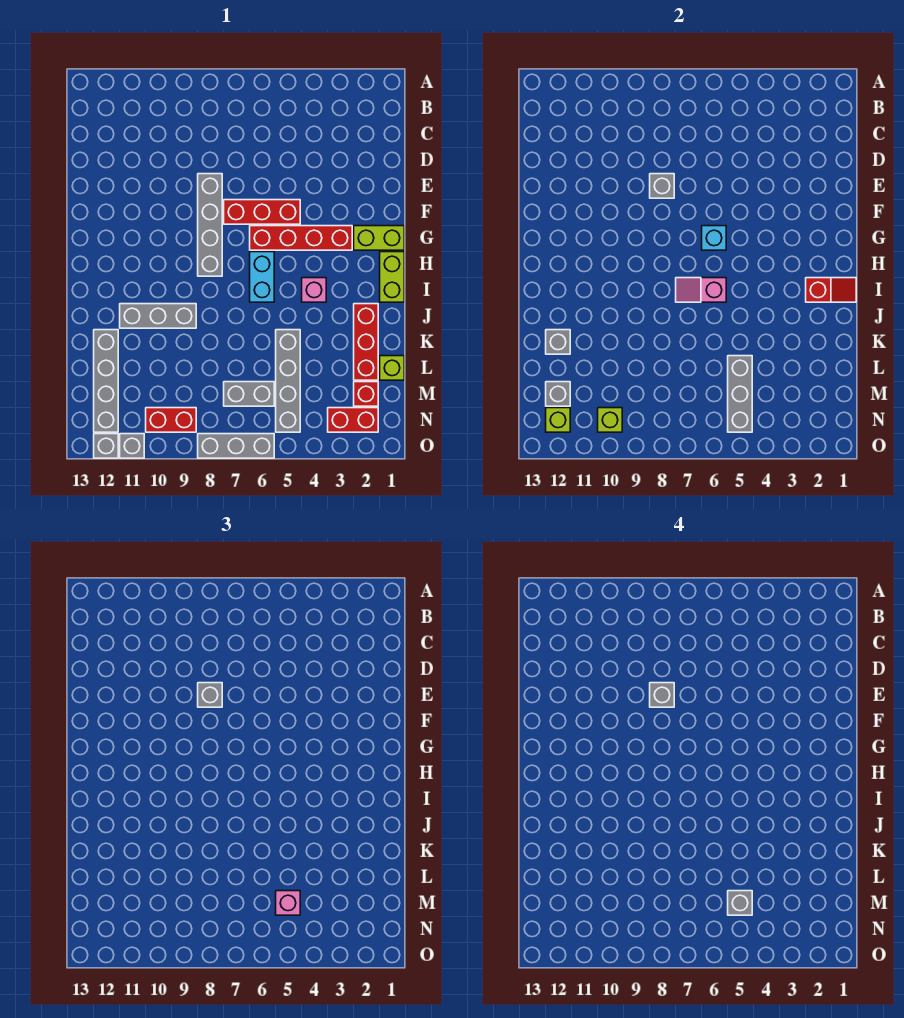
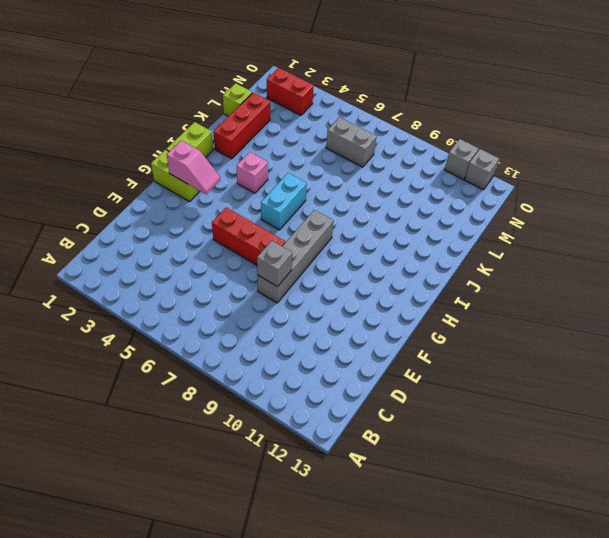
pink slope G2:G3 level 2 top 2 -> pink slope I6:I7 level 2 top 6
none -> red brick G3:G6 level 1
none -> grey brick J9:J11 level 1
none -> grey brick K5:N5 level 1
none -> grey brick K12:N12 level 1

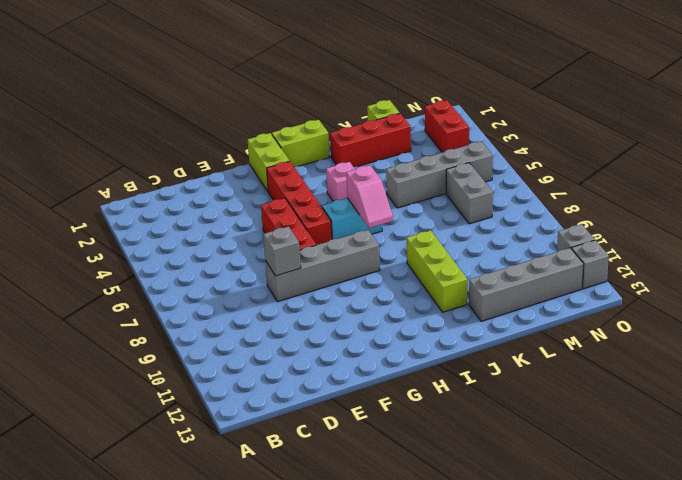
lime brick J9:J11 level 1 -> grey brick J9:J11 level 1
none -> red brick M2 level 1
none -> red brick N9:N10 level 1
none -> grey brick O6:O8 level 1
none -> cyan brick G6 level 2

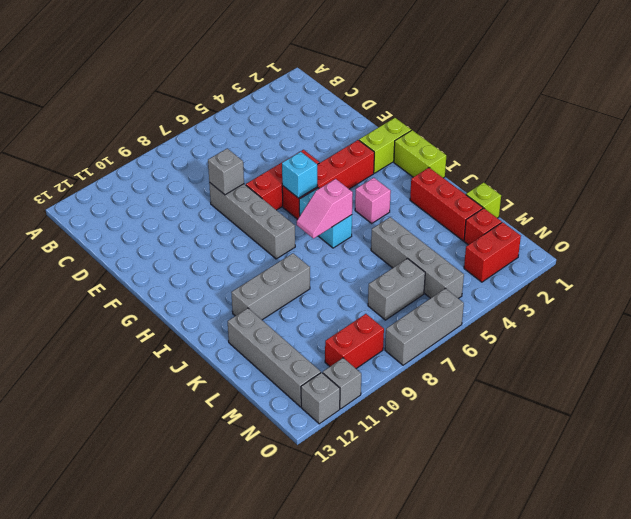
none -> red slope I1:I2 level 2 top 2
none -> grey brick K12 level 2
none -> grey brick L5:N5 level 2
none -> grey brick M12 level 2

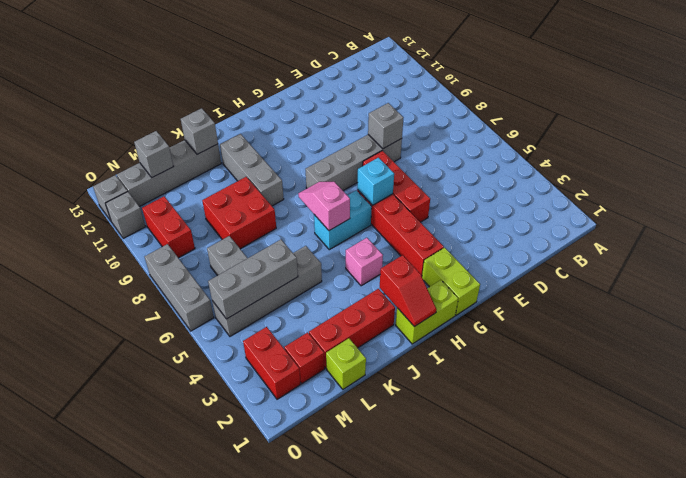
red brick K8:L9 level 1 -> none
none -> lime brick N10 level 2
none -> lime brick N12 level 2
none -> grey brick E8 level 3
none -> pink brick M5 level 3

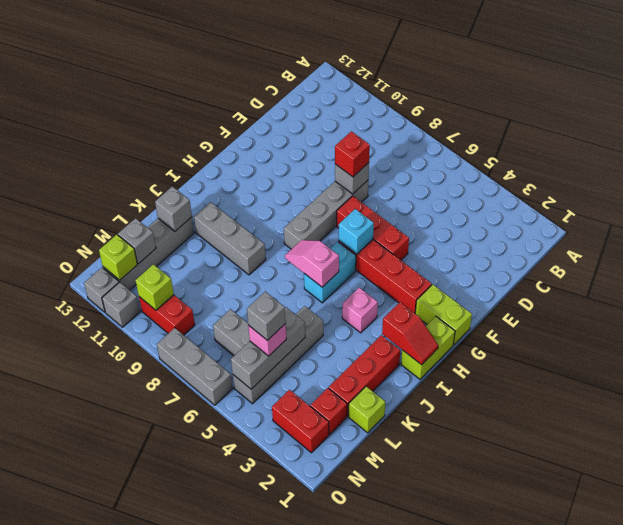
red brick E8 level 3 -> grey brick E8 level 3
none -> grey brick E8 level 4

